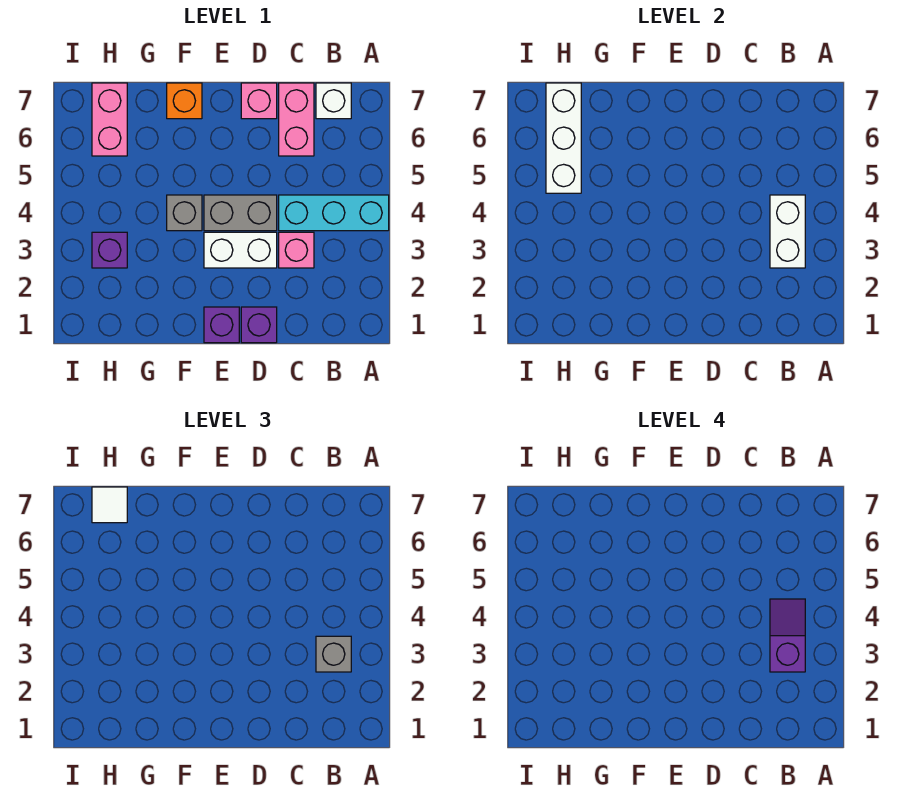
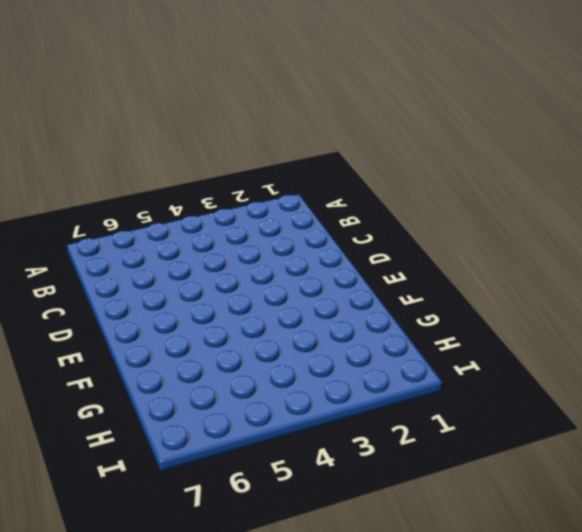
none -> cyan brick A4:C4 level 1
none -> white brick B7 level 1
none -> pink brick C3 level 1

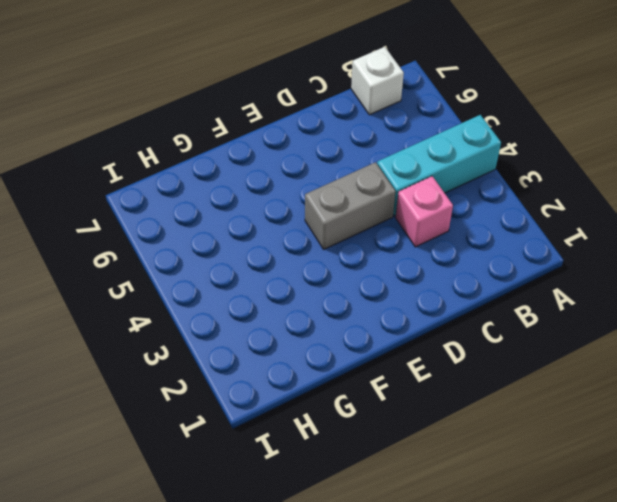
none -> pink brick C6:C7 level 1
none -> purple brick D1 level 1
none -> white brick D3:E3 level 1

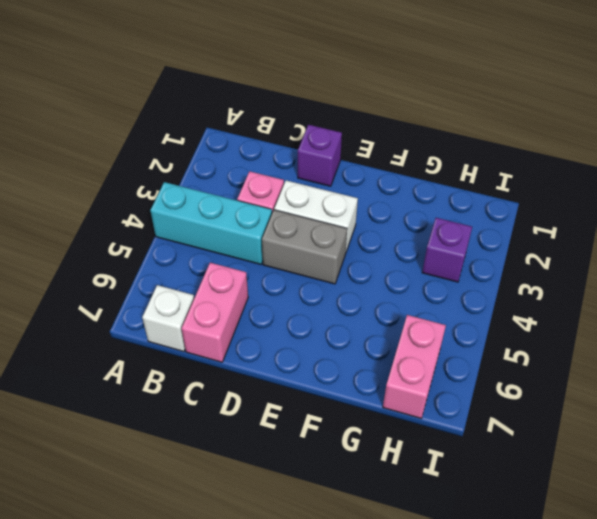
none -> pink brick D7 level 1
none -> purple brick E1 level 1
none -> grey brick F4 level 1

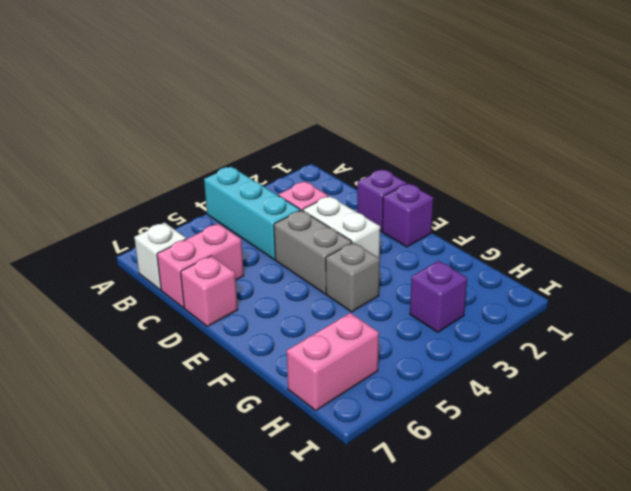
none -> orange brick F7 level 1
none -> white brick B3:B4 level 2
none -> white brick H5:H7 level 2

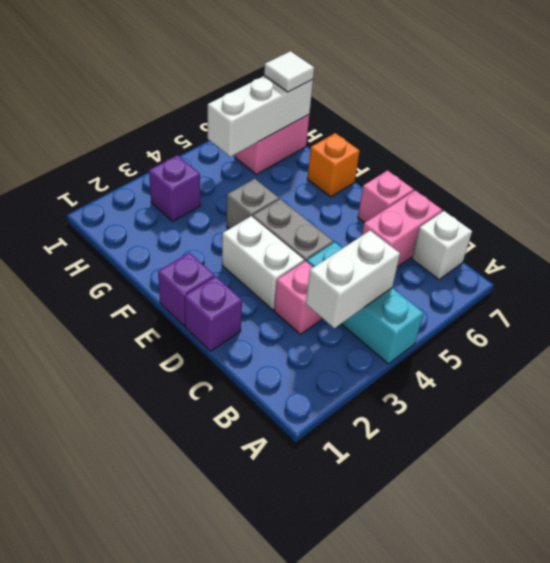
none -> grey brick B3 level 3
none -> purple slope B3:B4 level 4 top 3

